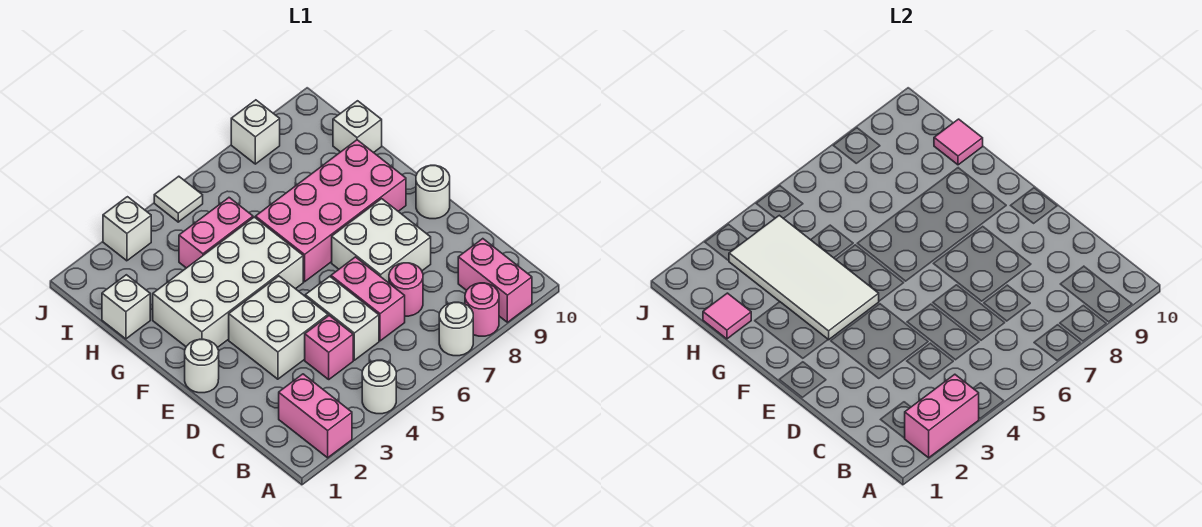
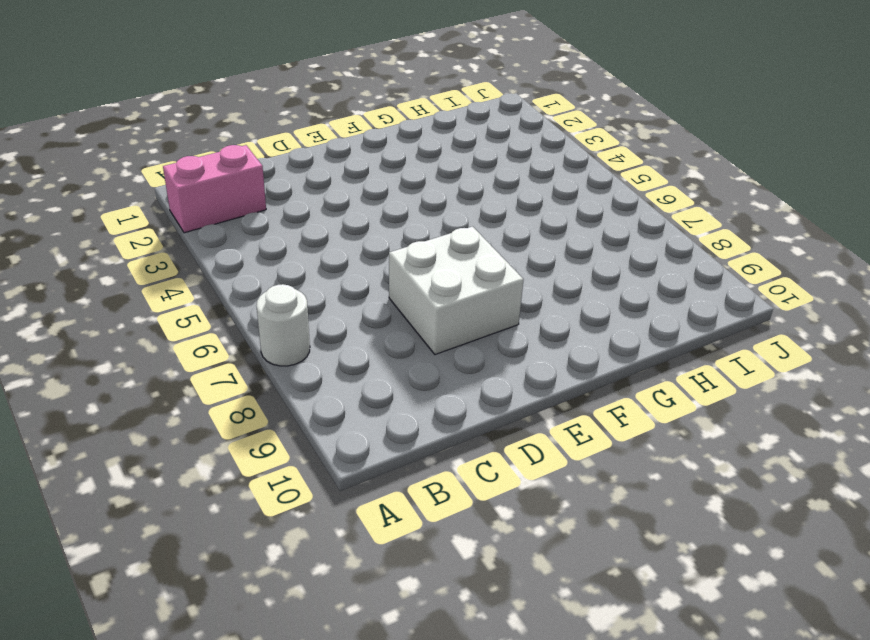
none -> white round brick A4 level 1
none -> pink round brick A8 level 1
none -> pink brick A9:B9 level 1

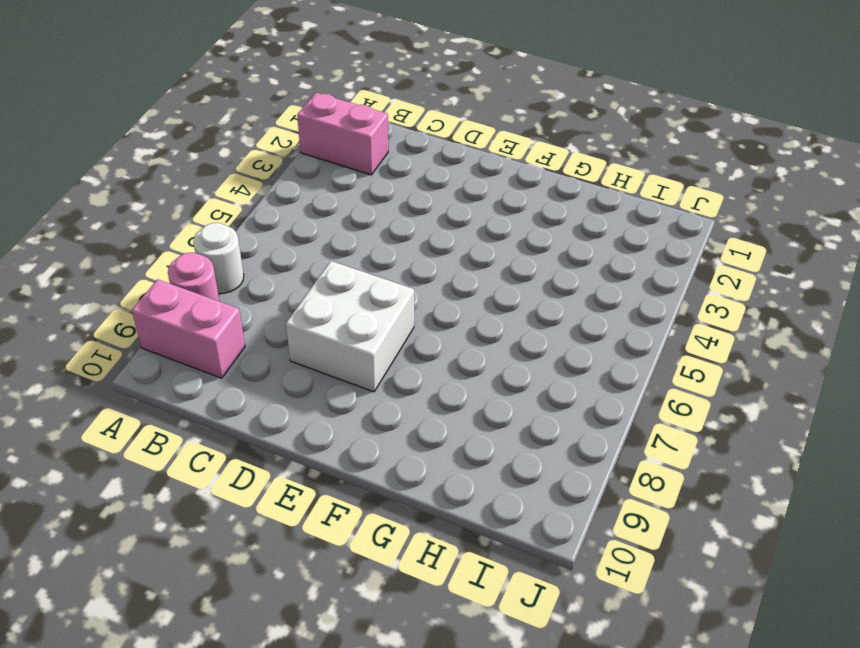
none -> white round brick A4 level 1
none -> pink brick C4 level 1
none -> white brick C5:D5 level 1

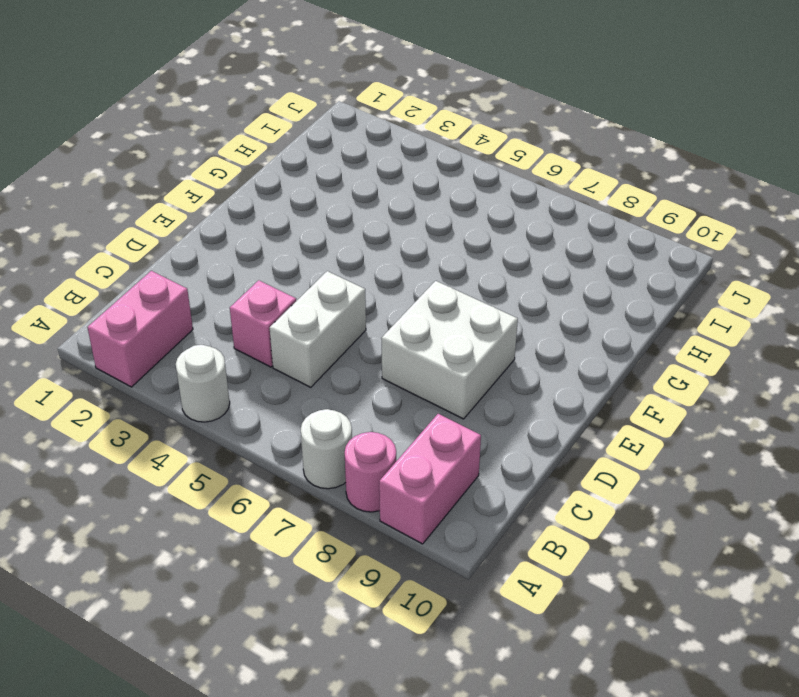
none -> pink brick C6:D6 level 1
none -> pink round brick C7 level 1
none -> white brick D3:E4 level 1

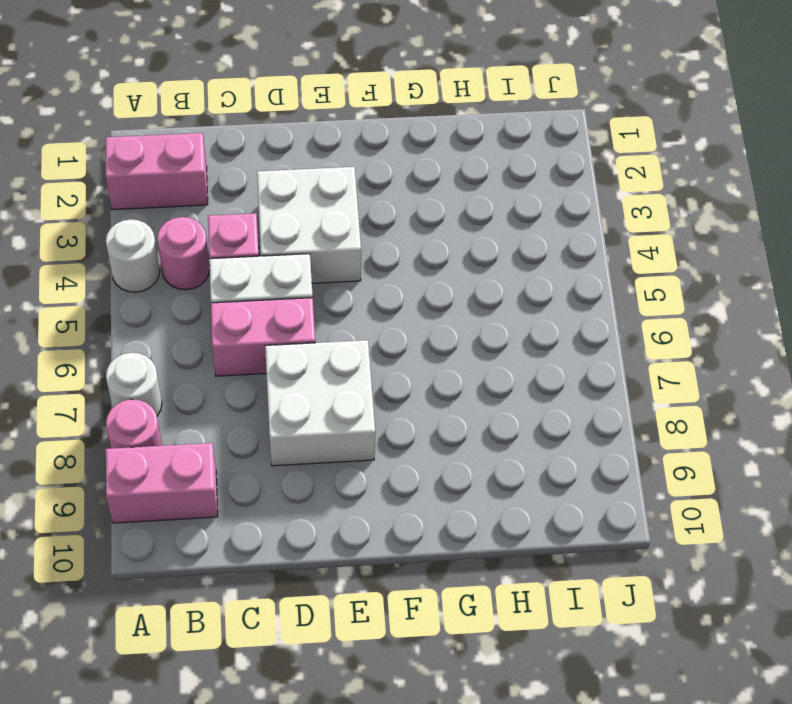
pink round brick B4 level 1 -> pink round brick C7 level 1
none -> white round brick E1 level 1
none -> white round brick E10 level 1
none -> white brick F2:G5 level 1

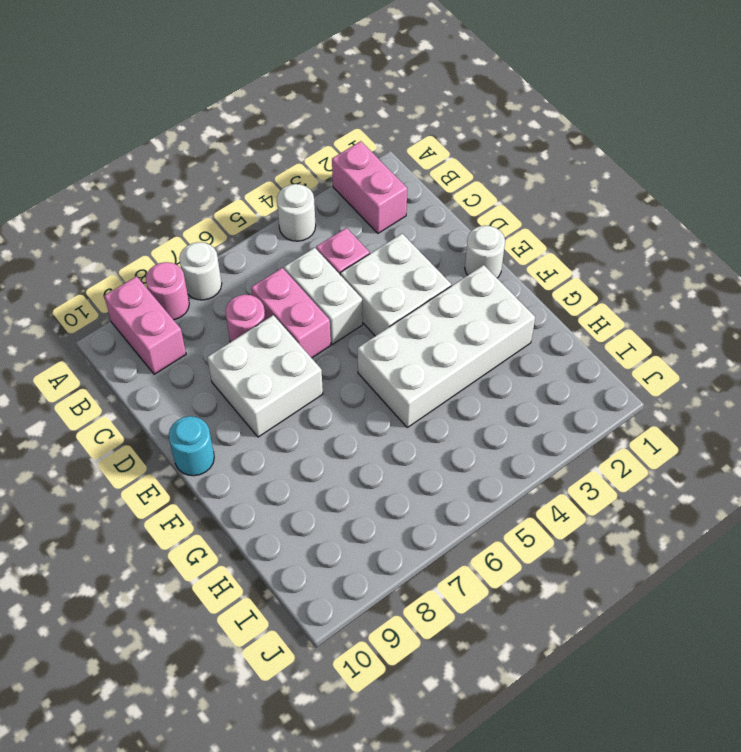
cyan round brick E10 level 1 -> white round brick E10 level 1
none -> pink brick F6:G9 level 1
none -> white brick H1 level 1
none -> pink brick H4:H5 level 1

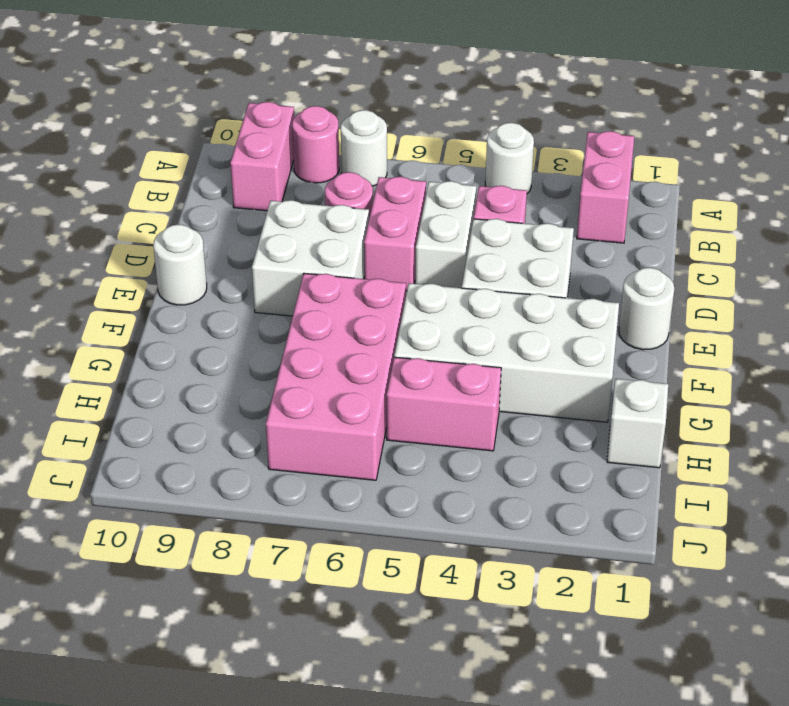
pink brick F6:I7 level 1 -> pink brick F6:G9 level 1
none -> white brick H10 level 1
none -> white brick J3 level 1
none -> white tile J5 level 1

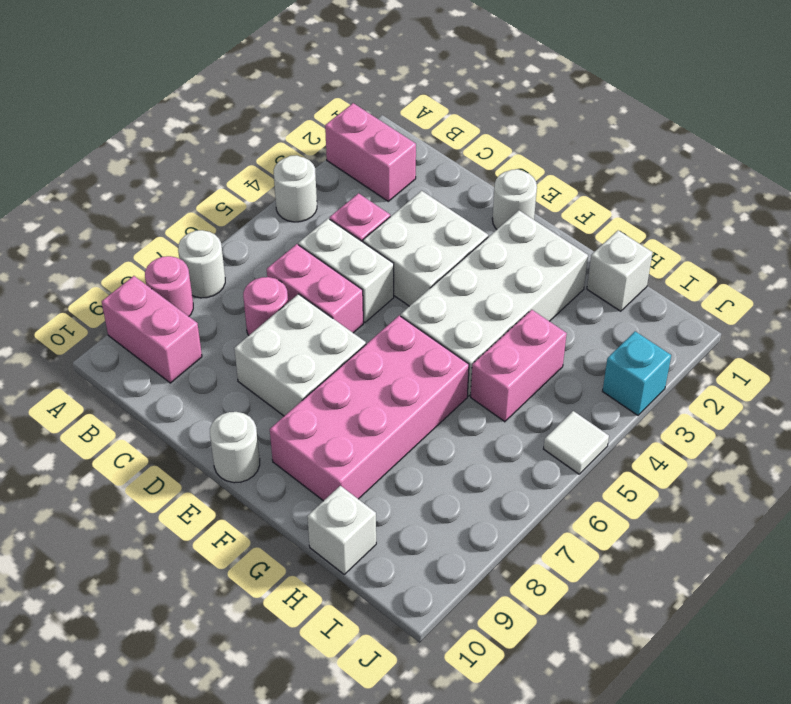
cyan brick J3 level 1 -> white brick J3 level 1
none -> white brick J8 level 1
none -> pink brick A2:A3 level 2
none -> white tile F3:I4 level 2

